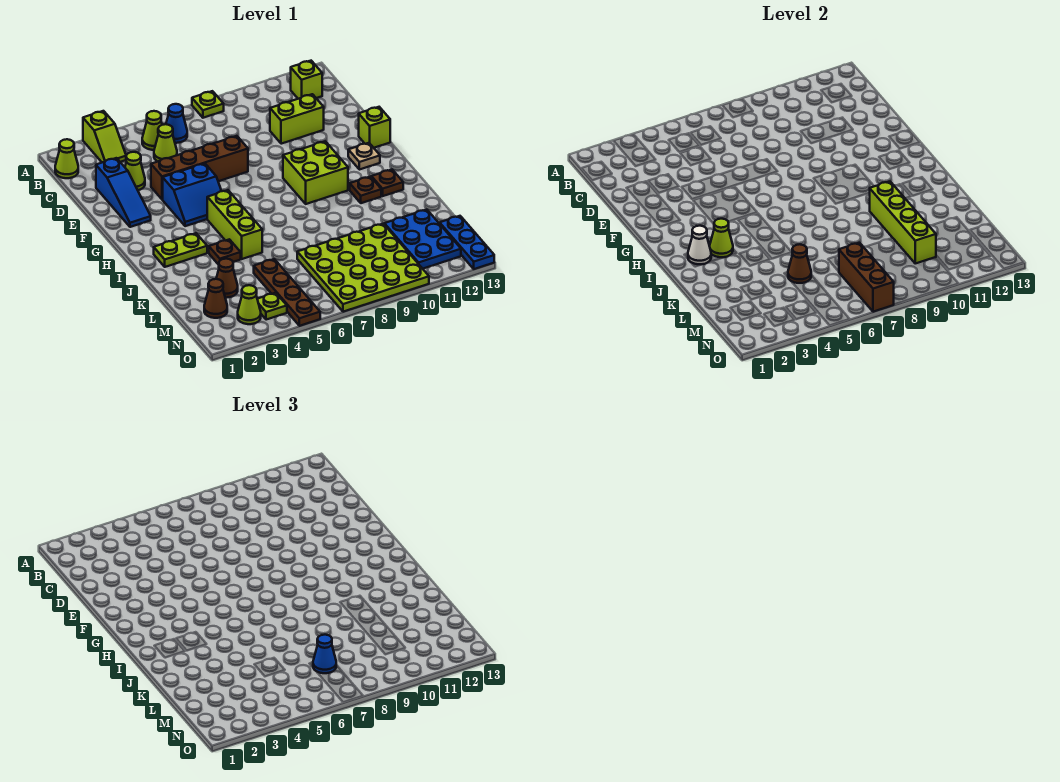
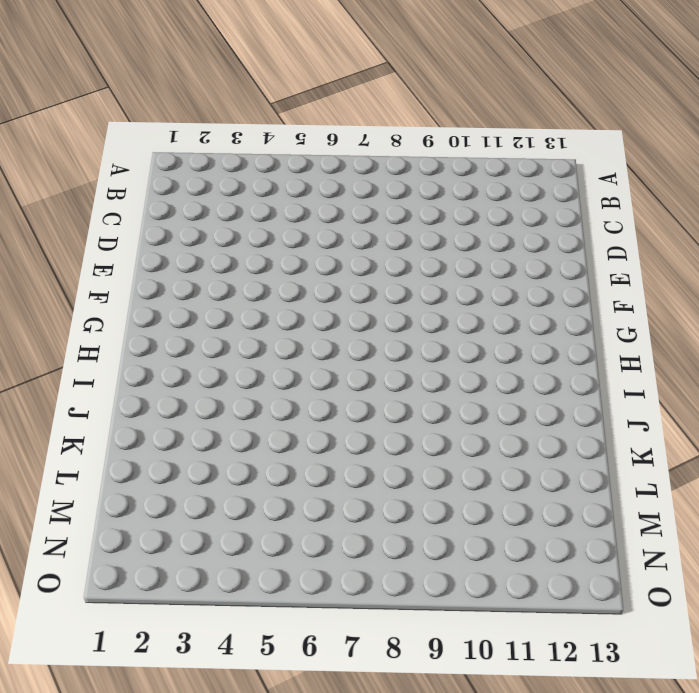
none -> lime slope A3:B3 level 1 top A
none -> lime plate A8 level 1
none -> lime cone B1 level 1
none -> lime cone B5 level 1

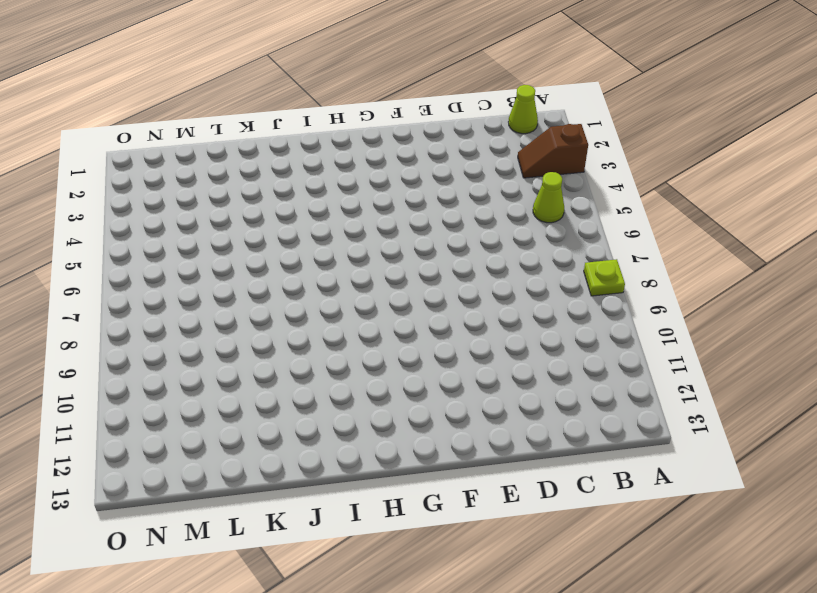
brown slope A3:B3 level 1 top A -> lime slope A3:B3 level 1 top A
none -> blue cone B6 level 1
none -> lime brick B12 level 1
none -> lime cone C5 level 1
none -> blue slope D2:F2 level 1 top D

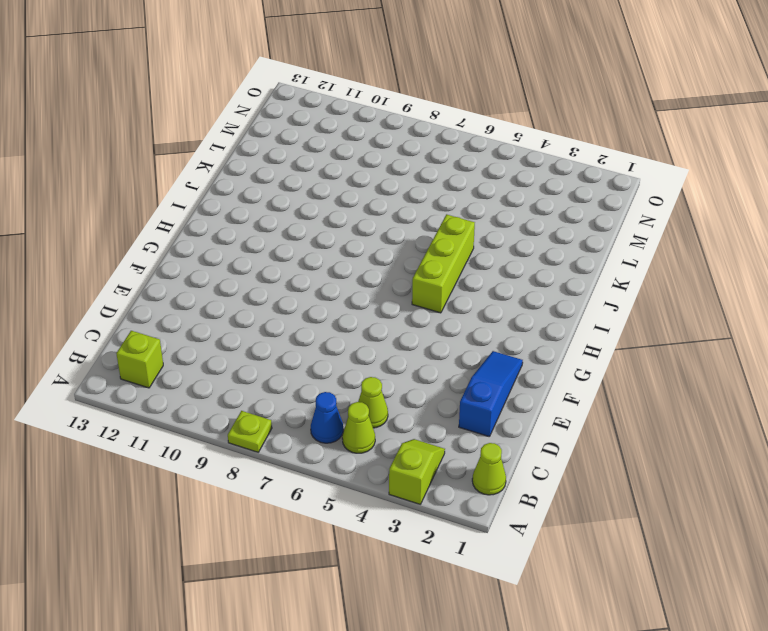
none -> lime cone D3 level 1
none -> lime brick D10:D11 level 1
none -> brown brick E4:E7 level 1
none -> blue slope F4:G5 level 1 top F

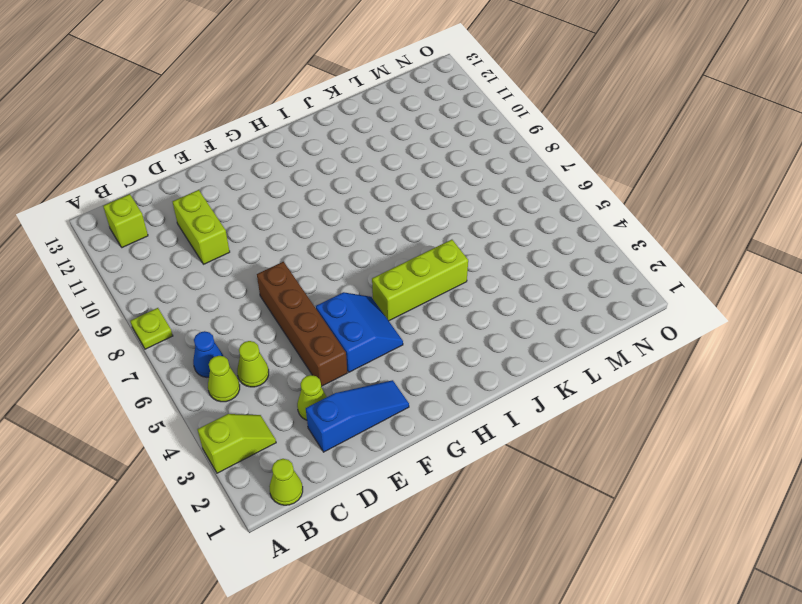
none -> lime brick F13 level 1
none -> lime brick G9:H10 level 1
none -> tan plate G12 level 1
none -> lime plate I2:I3 level 1

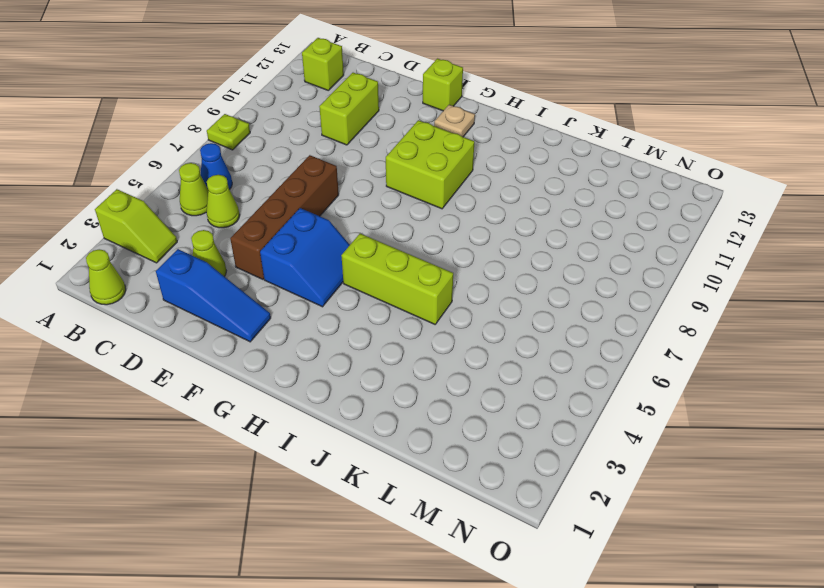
none -> lime plate I2:I3 level 1
none -> brown plate I11 level 1
none -> brown plate I12 level 1
none -> brown plate J4 level 1

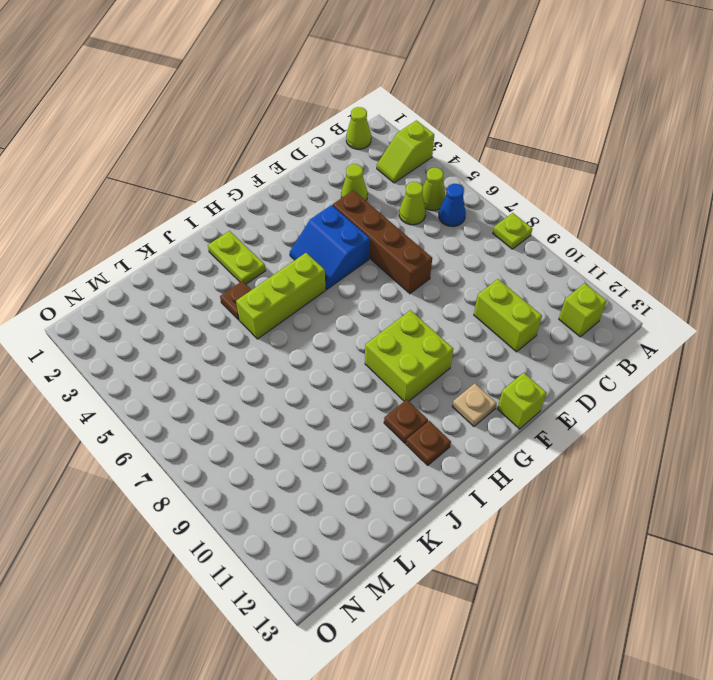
none -> blue slope D2:F2 level 1 top D
none -> brown cone L3 level 1
none -> brown plate L5:O5 level 1
none -> lime plate L7:O10 level 1

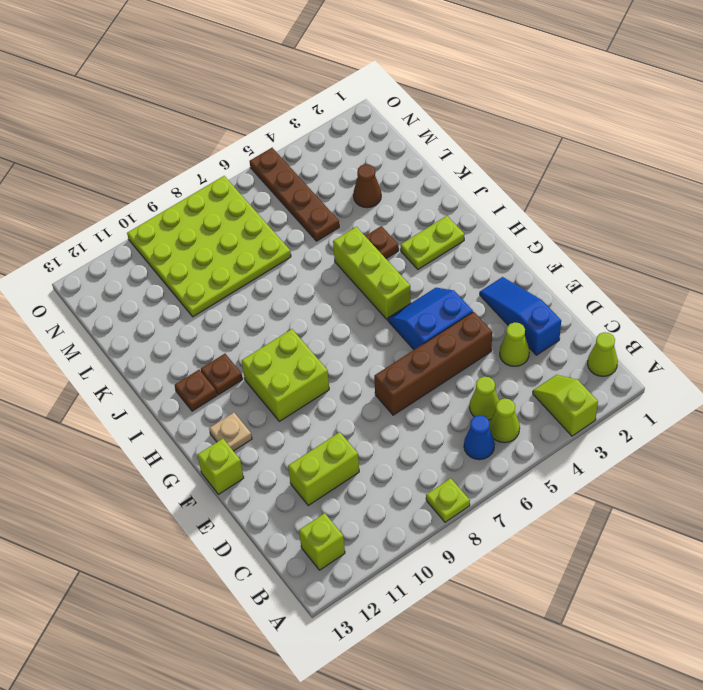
none -> blue plate L11:N12 level 1
none -> brown cone M2 level 1
none -> blue plate M13:O13 level 1
none -> lime cone N3 level 1

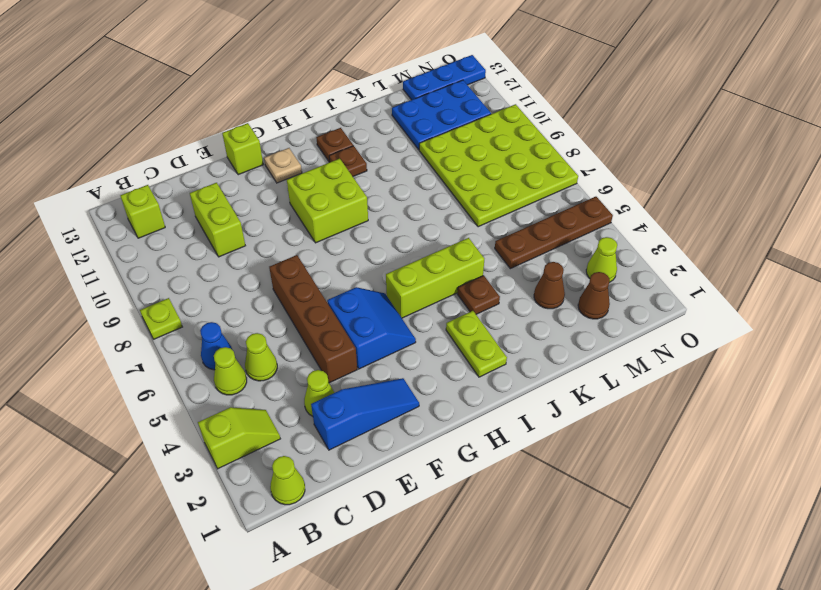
none -> lime plate N4 level 1
none -> white cone I2 level 2
none -> lime cone I3 level 2
none -> lime brick J10:M10 level 2

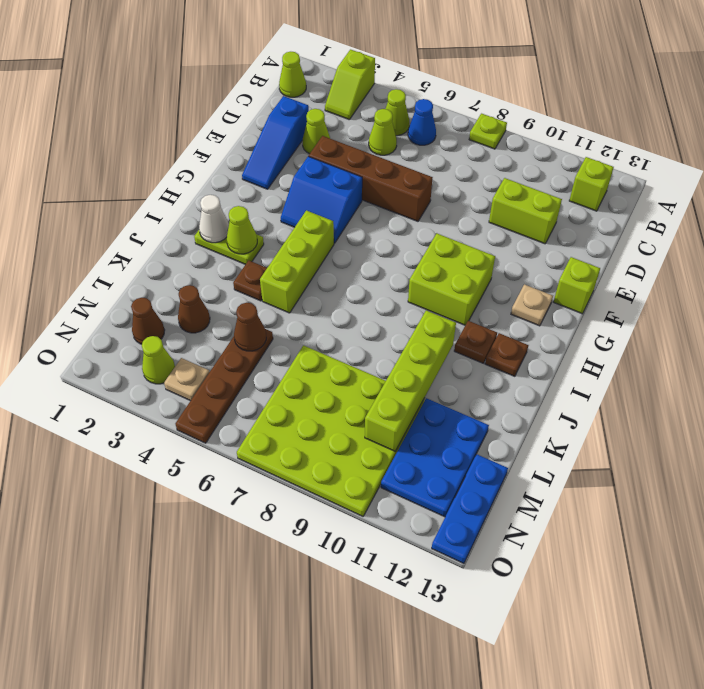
tan plate N4 level 1 -> lime plate N4 level 1
none -> brown brick M7:O7 level 2
none -> blue cone M7 level 3

